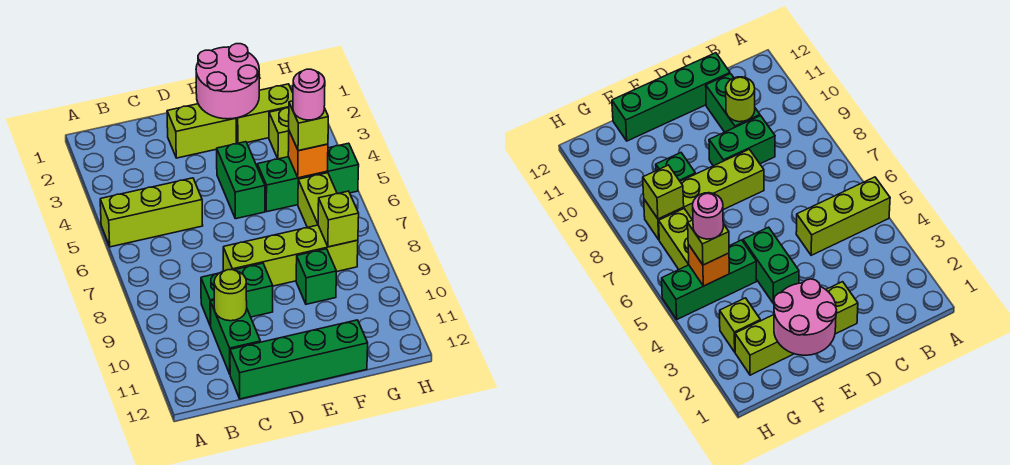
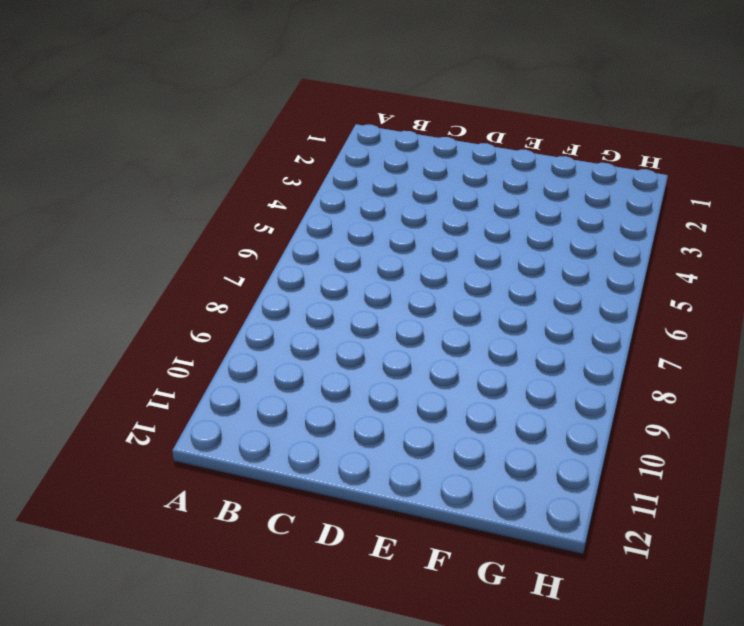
none -> lime brick A5:C5 level 1
none -> green brick C9:D9 level 1
none -> green brick C10:C11 level 1

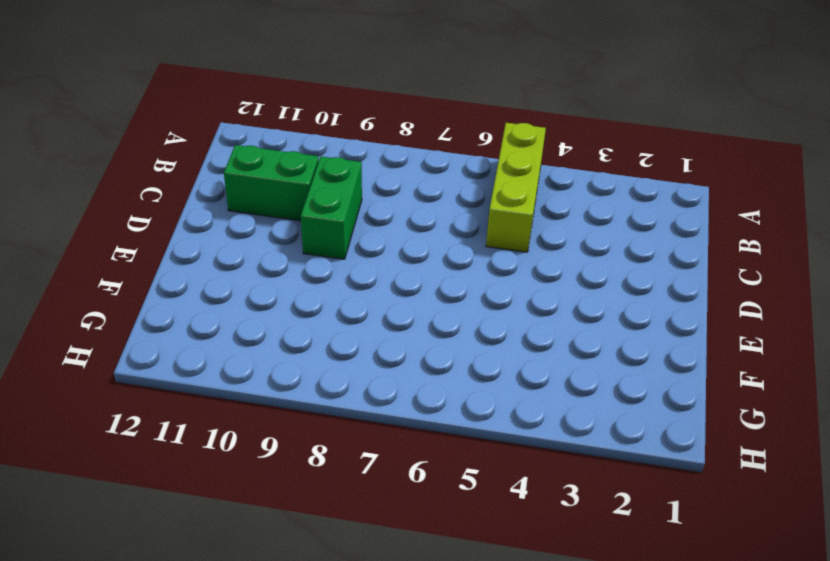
none -> green brick C12:F12 level 1
none -> lime brick D2:E2 level 1
none -> lime brick D8:G8 level 1

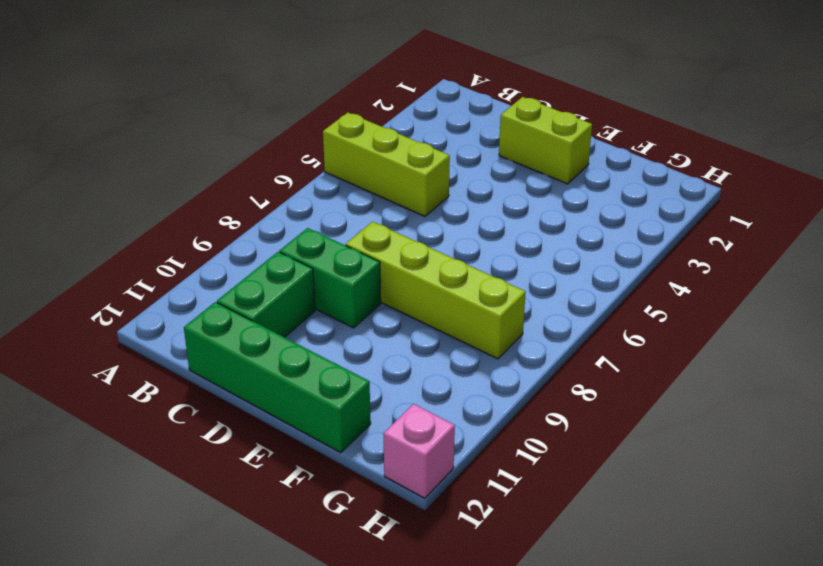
pink brick H12 level 1 -> none
none -> green brick E4:E5 level 1
none -> lime brick F2:G2 level 1
none -> green brick F5:H5 level 1

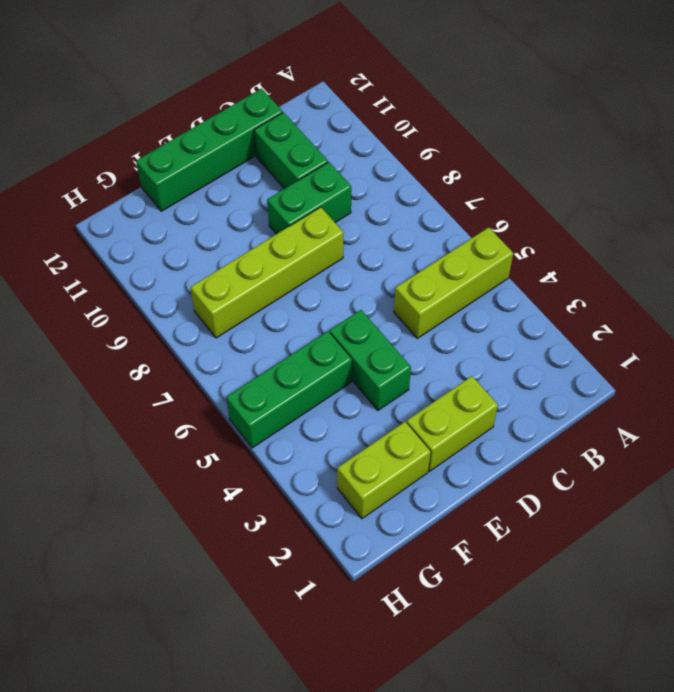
none -> green brick F9 level 1
none -> lime brick G3 level 1
none -> lime brick G6:G7 level 1

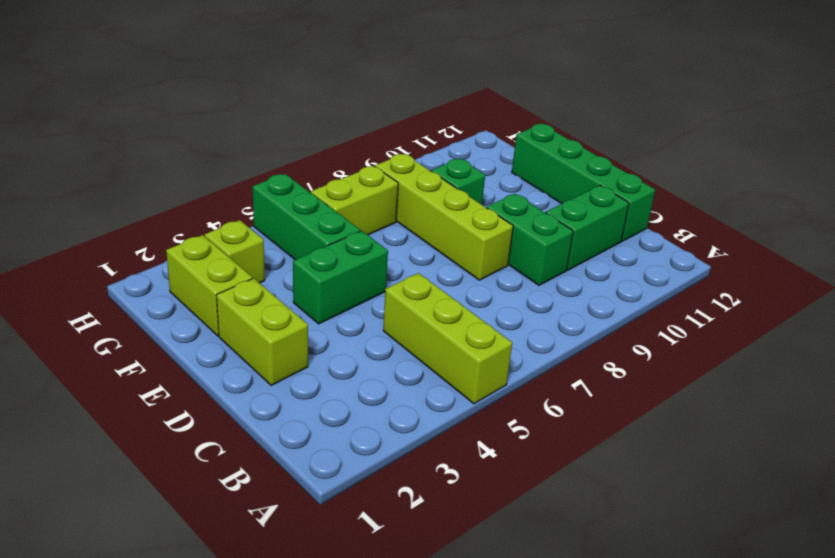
none -> lime round brick C10 level 2
none -> pink round brick E1:F2 level 2
none -> orange brick G5 level 2

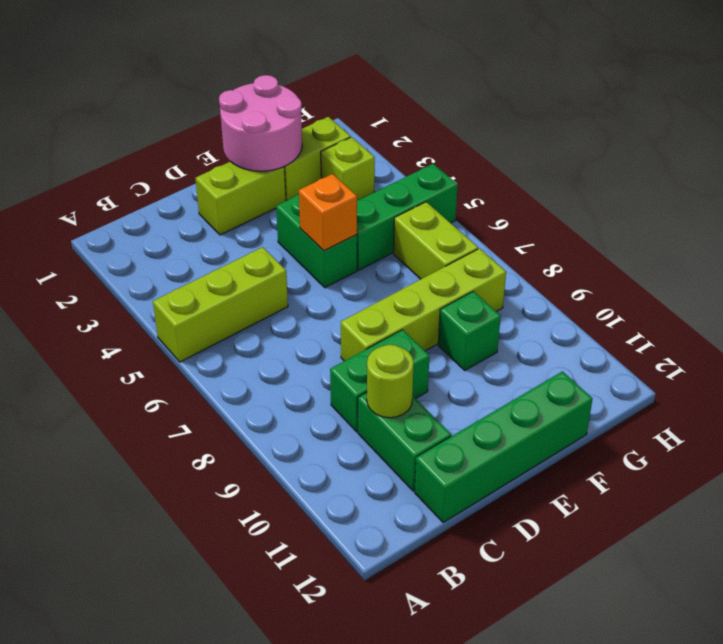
orange brick E5 level 2 -> orange brick G5 level 2
none -> lime brick G8 level 2
none -> lime brick G5 level 3
none -> pink round brick G5 level 4

